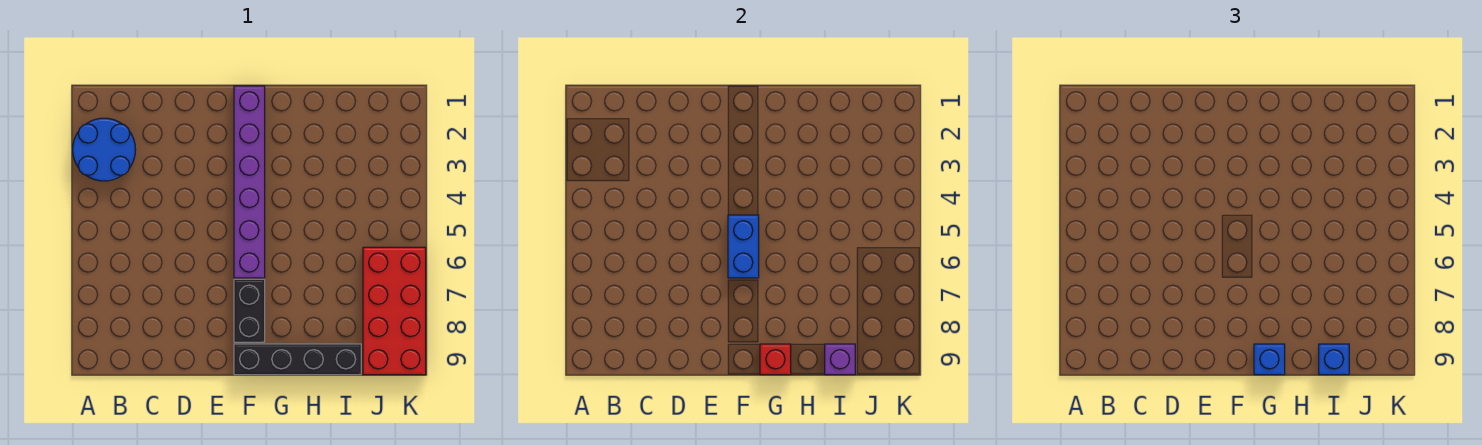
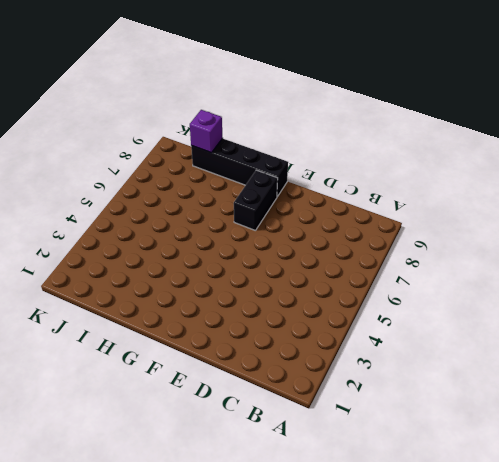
none -> blue round brick A2:B3 level 1
none -> purple brick F1:F6 level 1

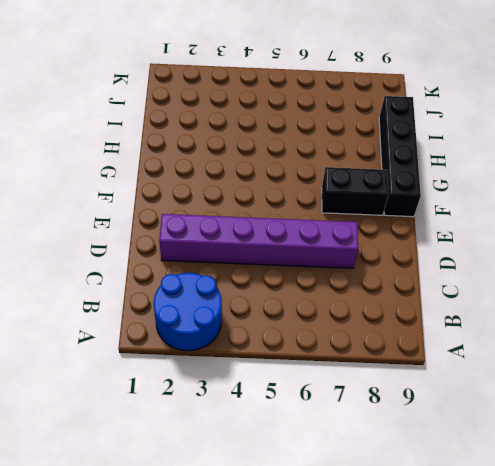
purple brick D2:D7 level 1 -> purple brick F1:F6 level 1
none -> red brick J6:K9 level 1
none -> blue brick F5:F6 level 2

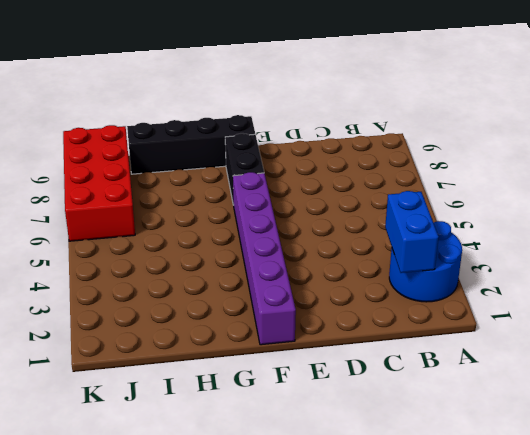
blue brick B2:B3 level 2 -> blue brick F5:F6 level 2
none -> red brick G9 level 2
none -> purple brick I9 level 2

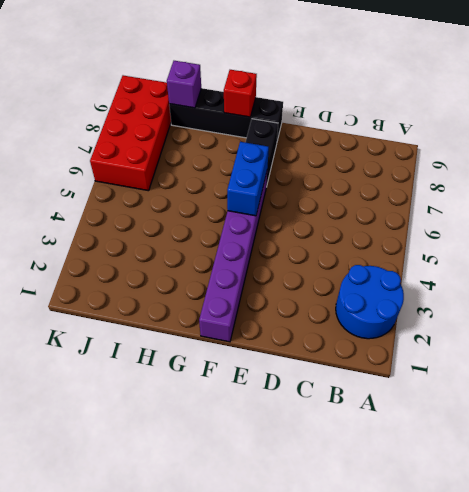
none -> blue brick G9 level 3
none -> blue brick I9 level 3

